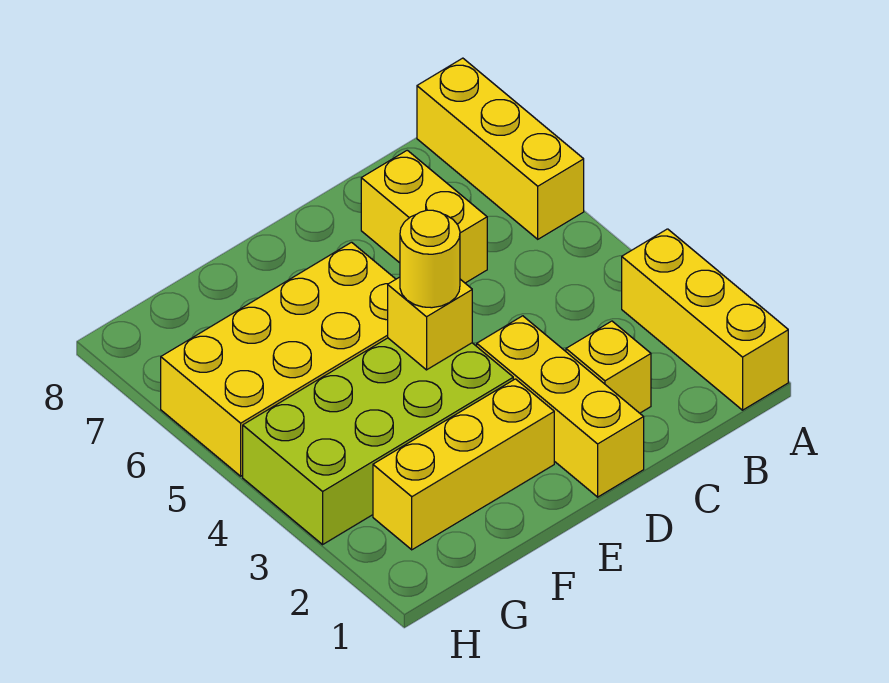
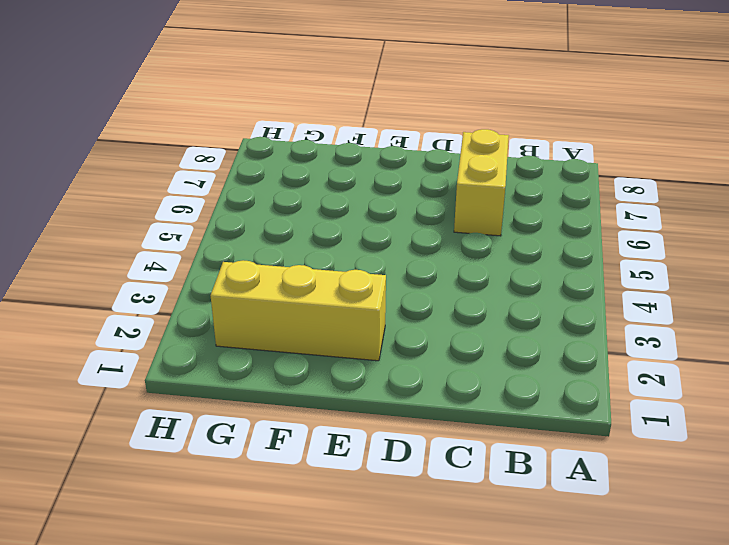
none -> yellow brick A1:A3 level 1
none -> yellow brick A6:A8 level 1

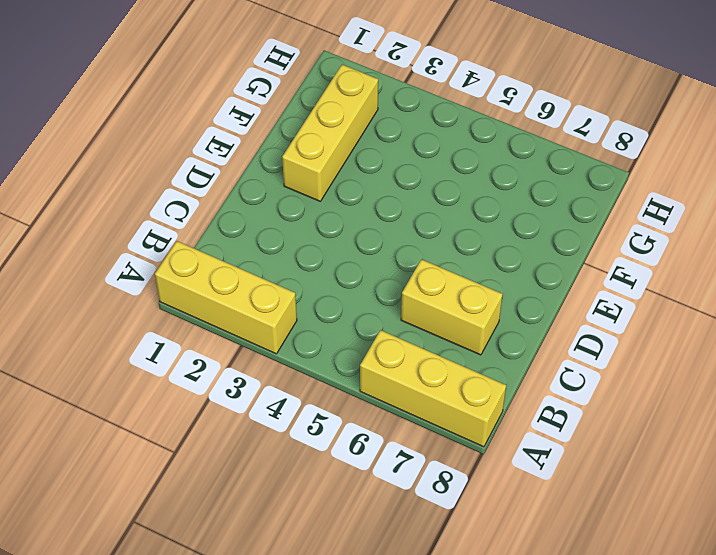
none -> yellow brick C2 level 1
none -> yellow brick D1:D3 level 1

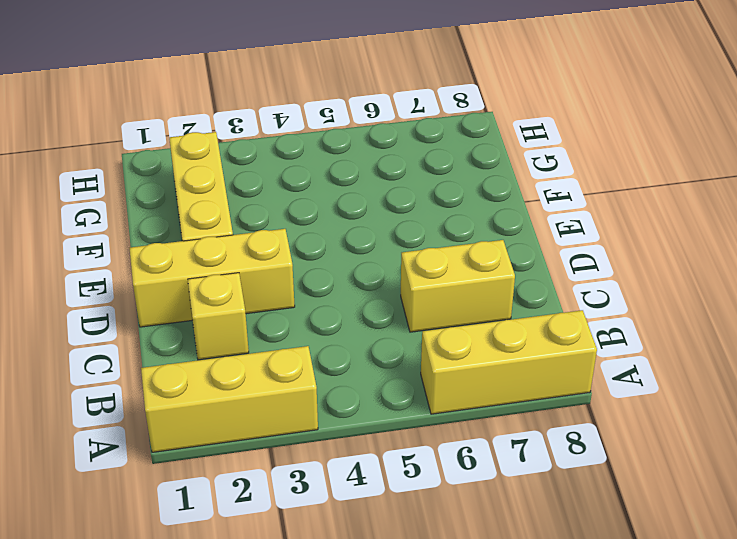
none -> lime brick E3:H4 level 1
none -> yellow brick E5:H6 level 1

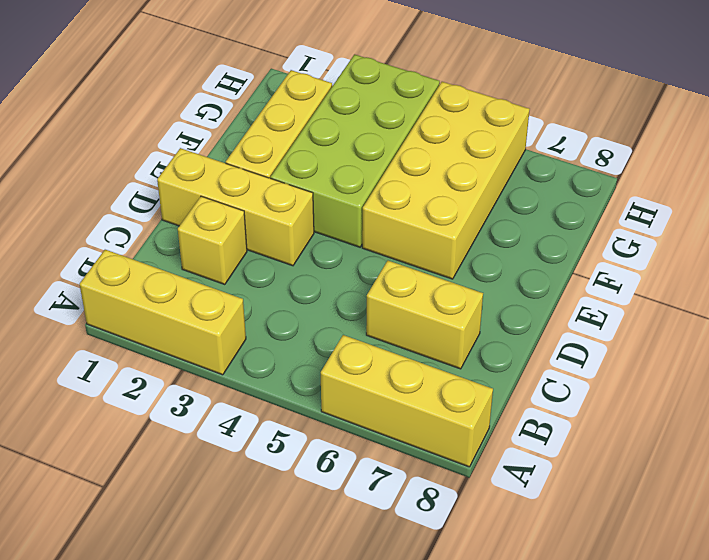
none -> yellow brick E4 level 2
none -> yellow round brick E4 level 3

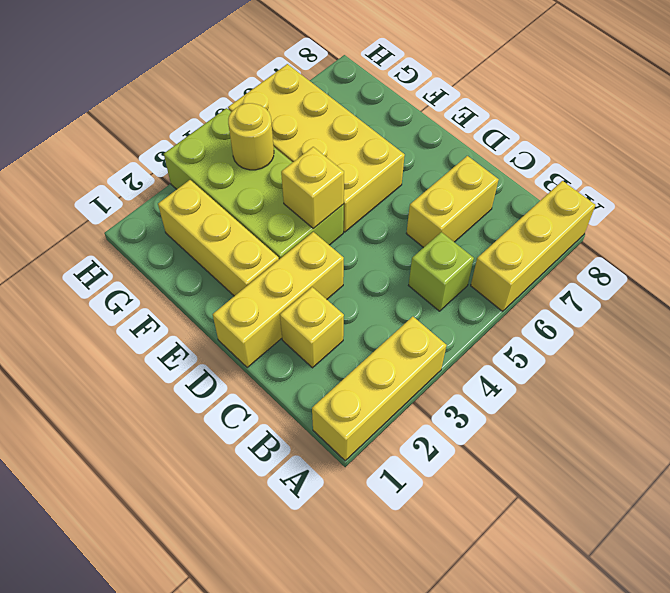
lime brick B5 level 1 -> none
yellow round brick G4 level 2 -> yellow round brick E4 level 3

